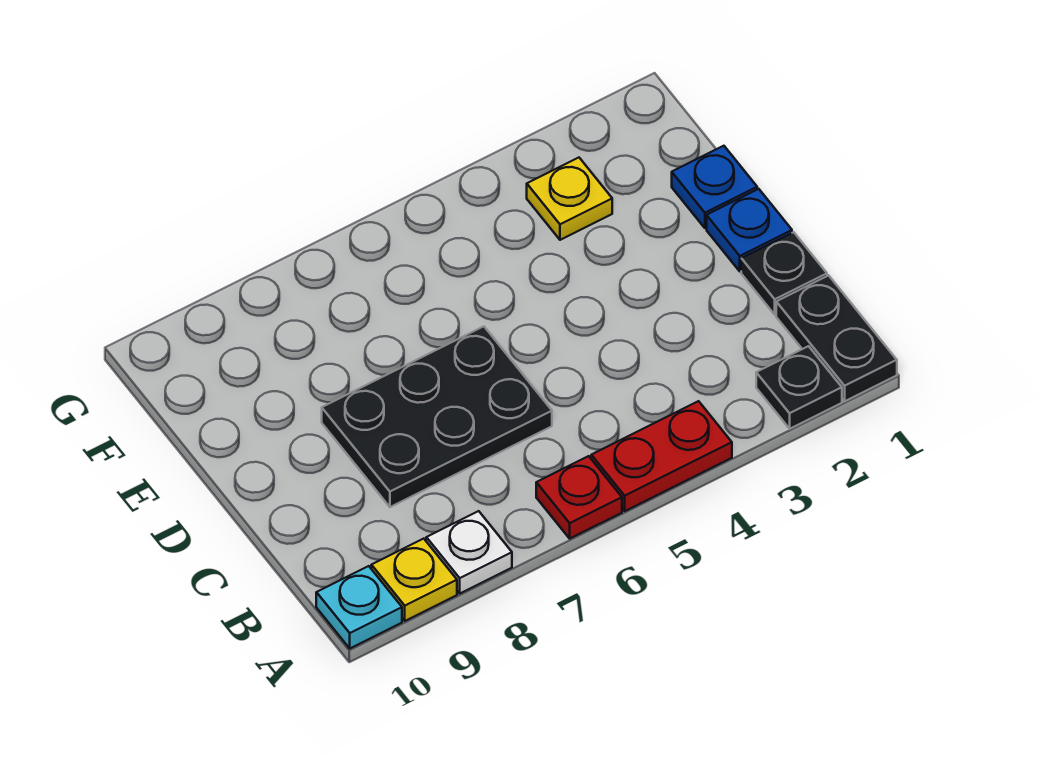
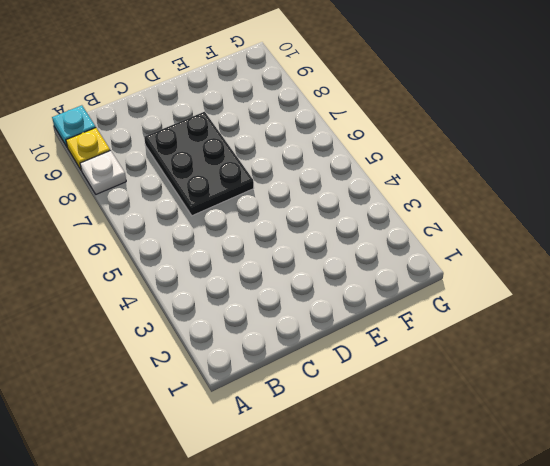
none -> black plate A1:B1 level 1
none -> black plate A2 level 1
none -> red plate A4:A5 level 1

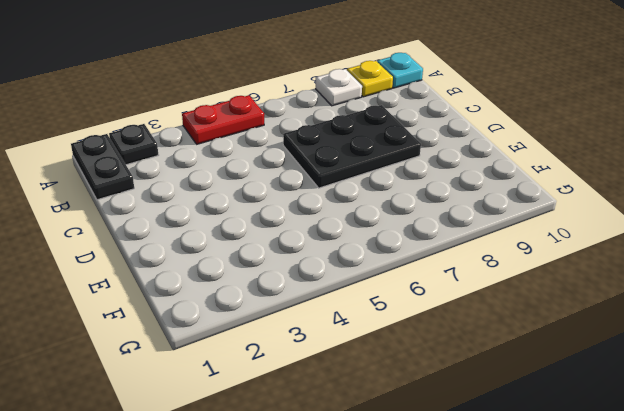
none -> red plate A6 level 1
none -> black plate C1 level 1
none -> blue plate D1 level 1

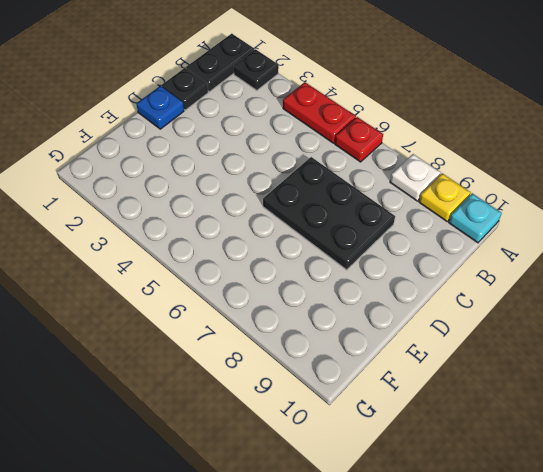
none -> blue plate E1 level 1
none -> yellow plate F3 level 1

